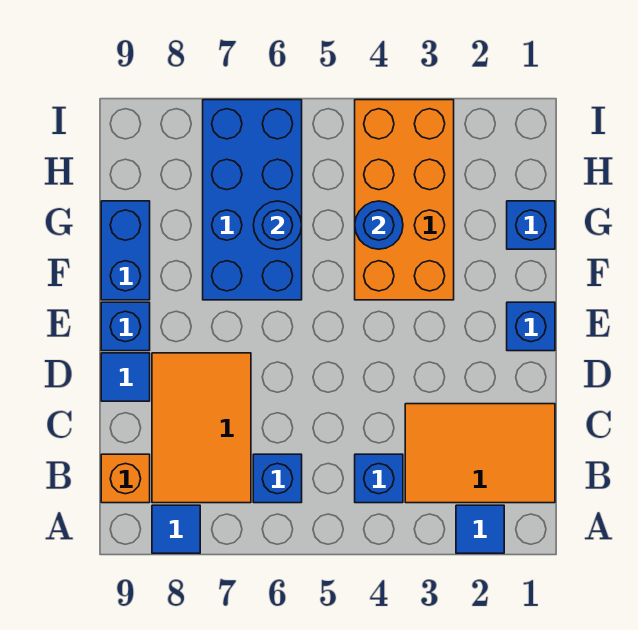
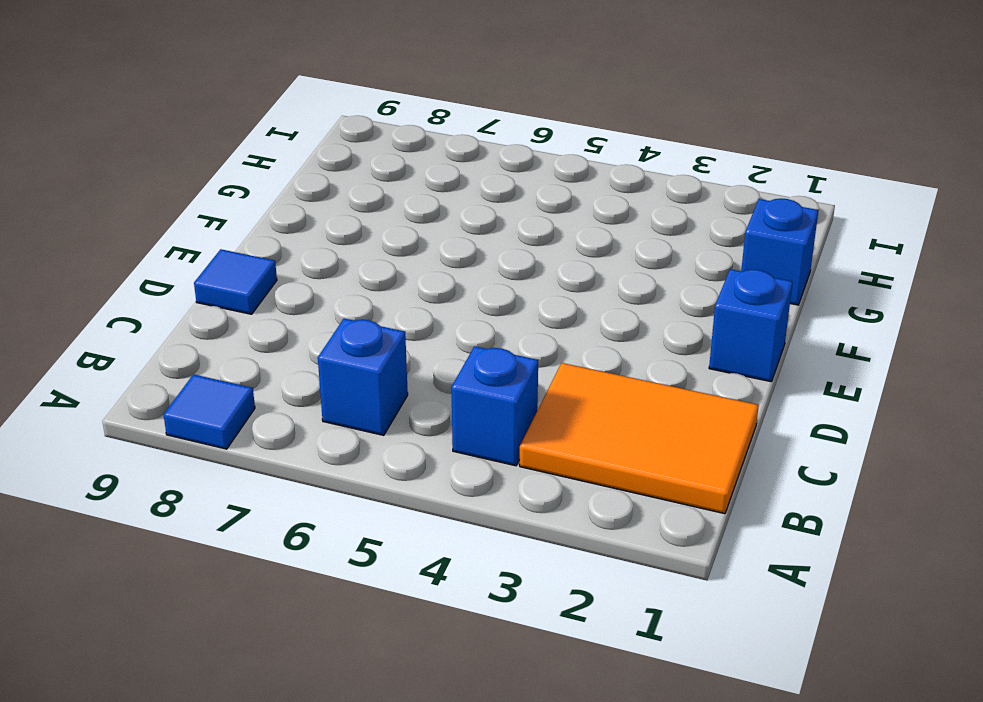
none -> blue tile A2 level 1
none -> orange tile B7:D8 level 1
none -> orange brick B9 level 1

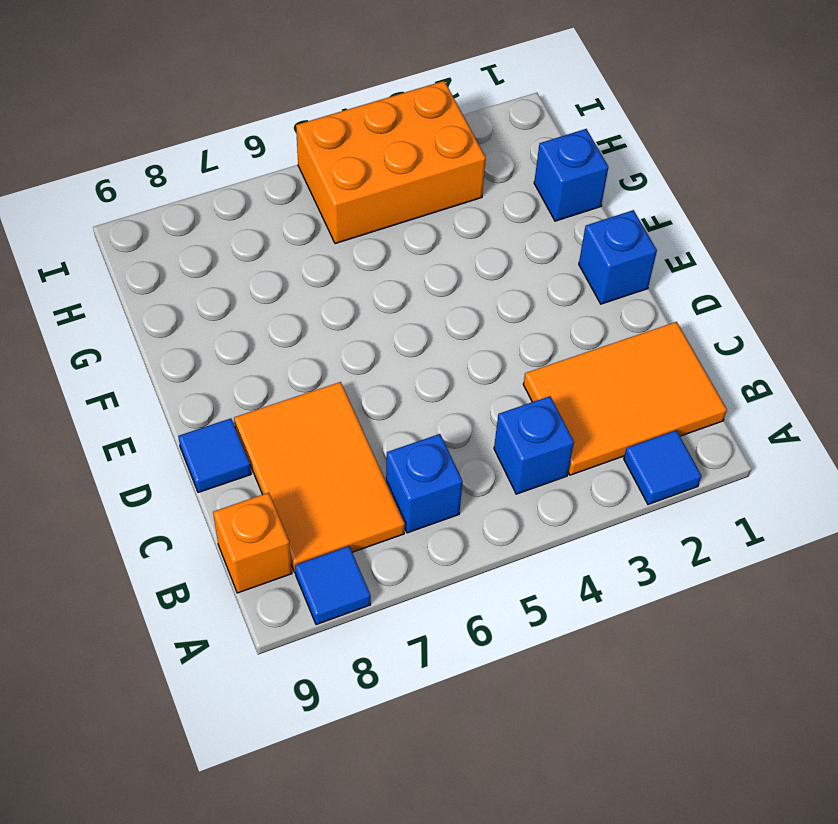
orange brick H3:I5 level 1 -> orange brick F3:I4 level 1
none -> blue brick E9 level 1
none -> blue brick F6:I7 level 1
none -> blue brick F9:G9 level 1

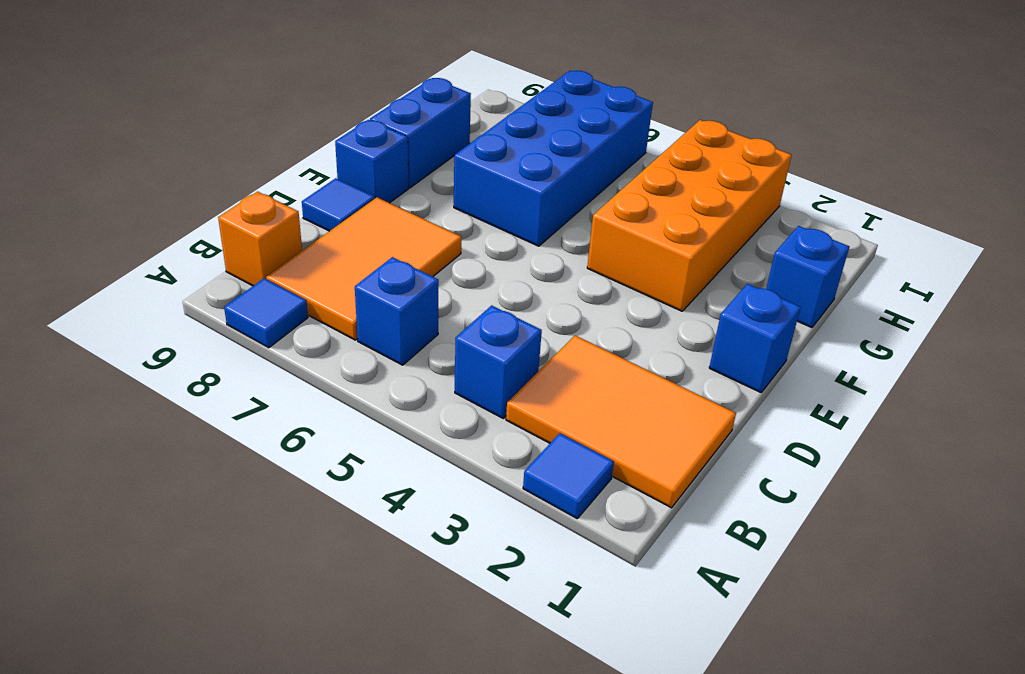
none -> blue round brick G4 level 2
none -> blue round brick G6 level 2

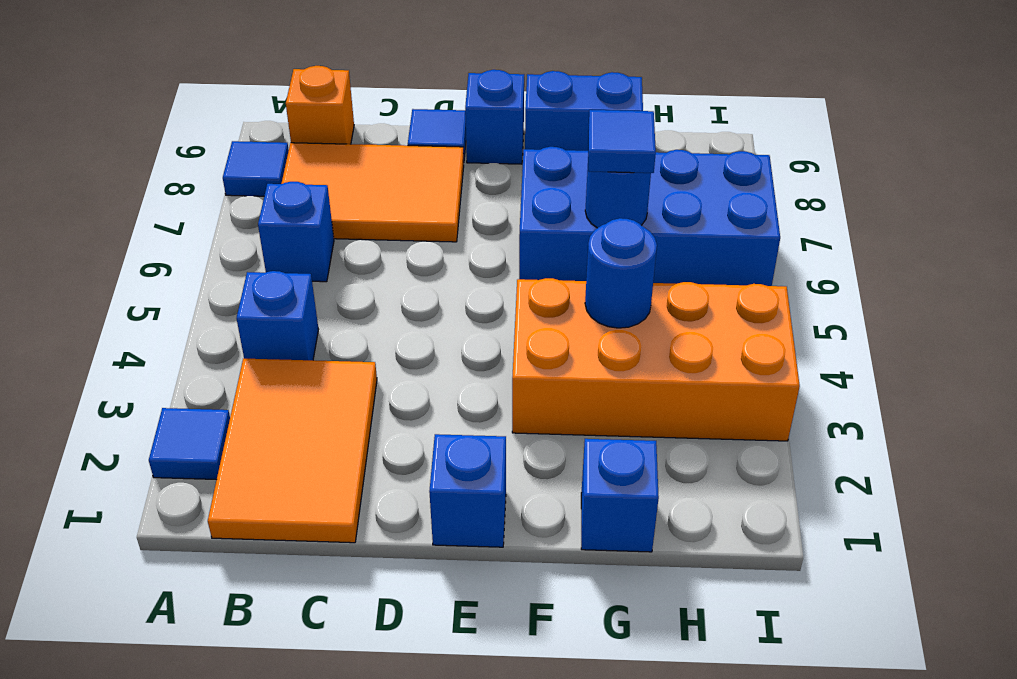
blue tile G6 level 3 -> none

